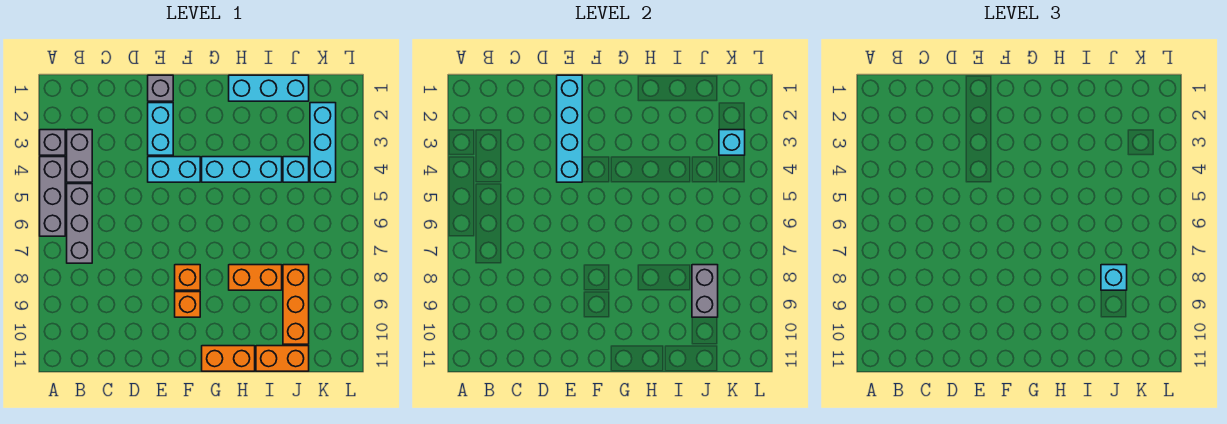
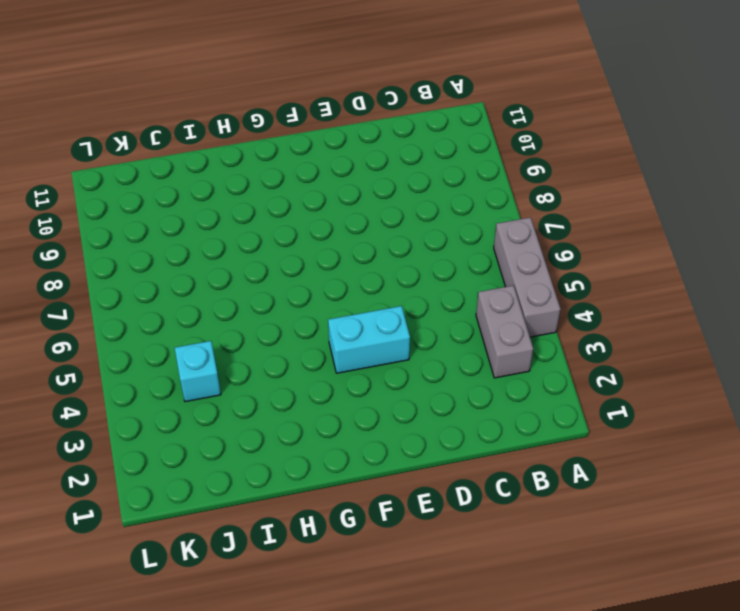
none -> grey brick A3 level 1
none -> grey brick B5:B7 level 1
none -> grey brick E1 level 1

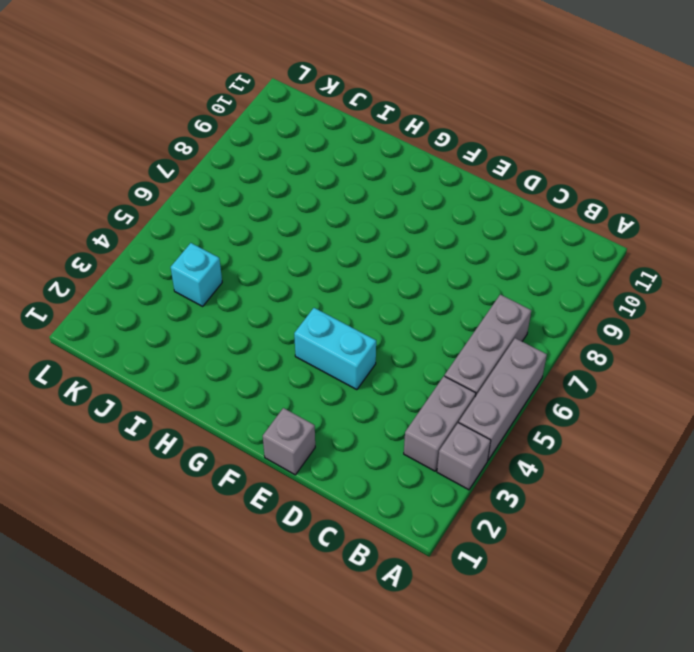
none -> cyan brick E2:E3 level 1
none -> orange brick F8 level 1
none -> orange brick F9 level 1

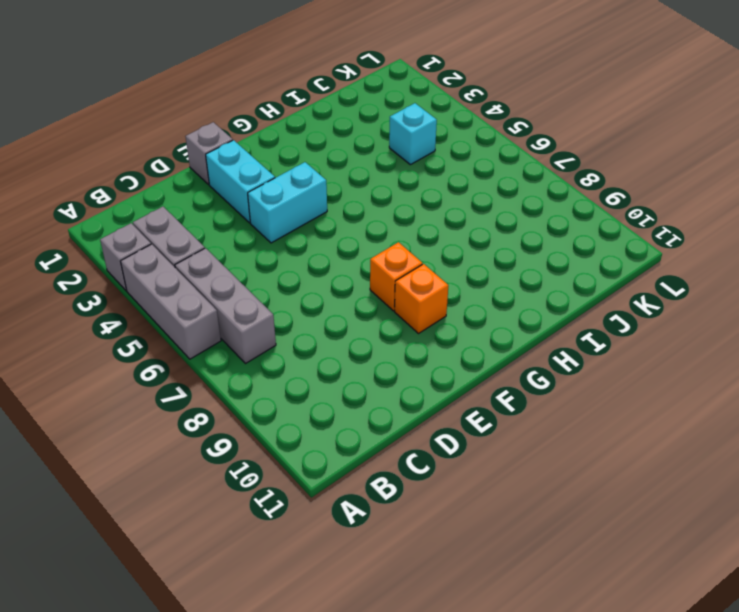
none -> cyan brick G4:I4 level 1
none -> orange brick G11:H11 level 1
none -> cyan brick H1:J1 level 1

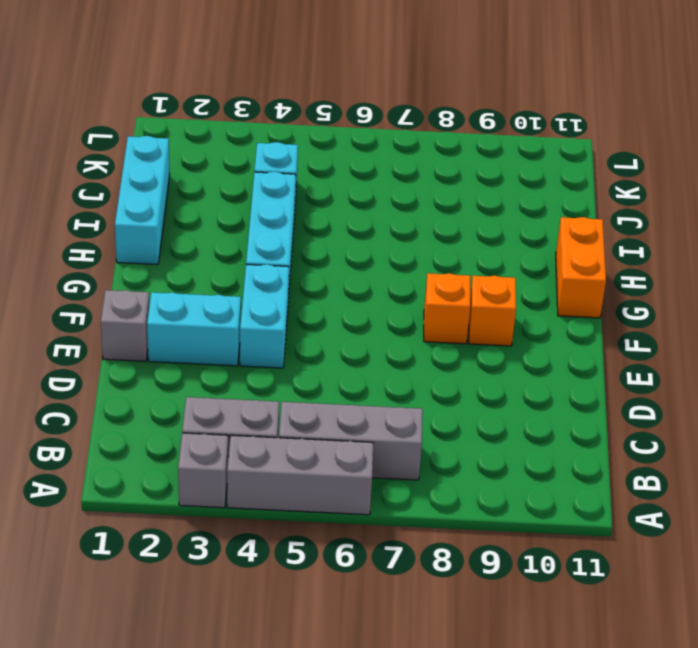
none -> orange brick H8:I8 level 1
none -> orange brick I11:J11 level 1
none -> orange brick J8:J10 level 1

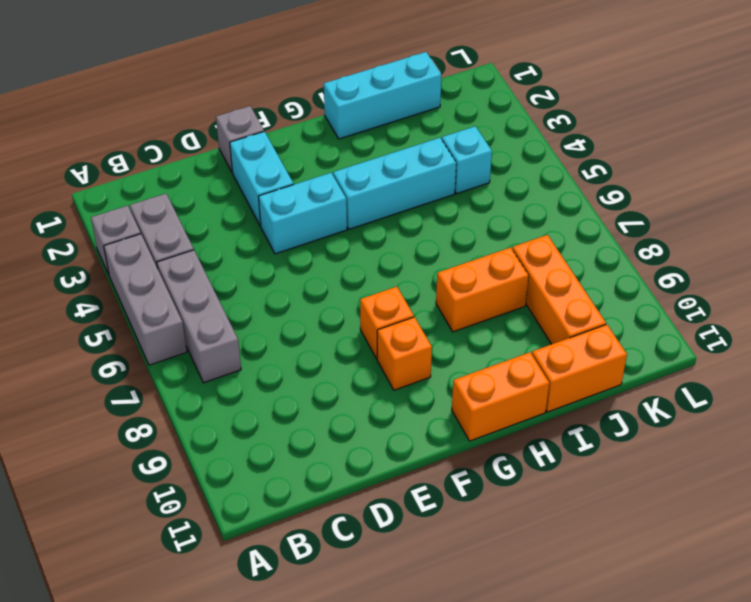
none -> cyan brick K2:K4 level 1
none -> cyan brick E1:E4 level 2
none -> grey brick J8:J9 level 2

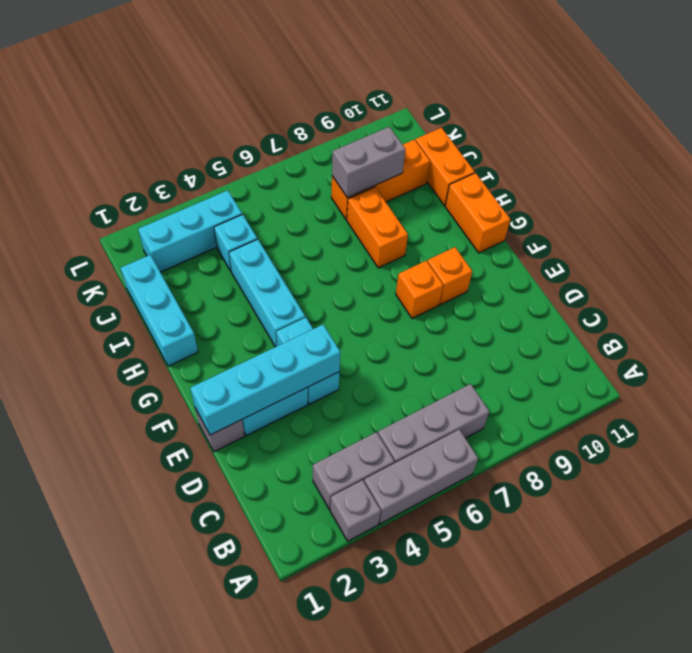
none -> cyan brick K3 level 2
none -> cyan brick J8 level 3

